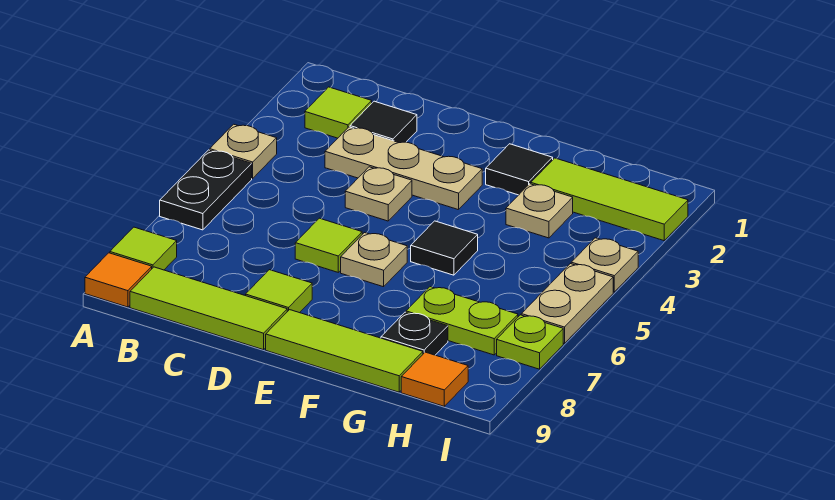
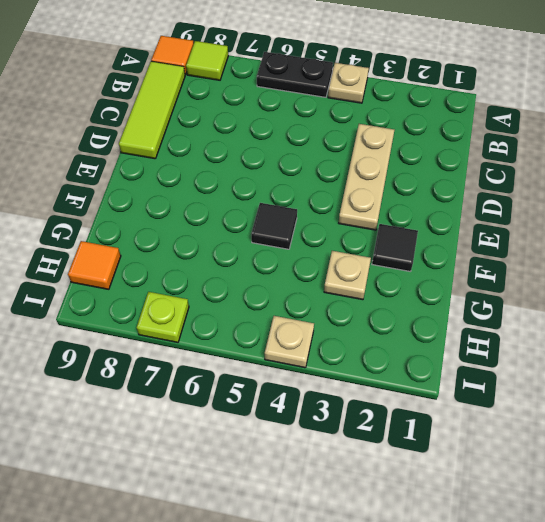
none -> lime tile B2 level 1
none -> black tile C2 level 1
none -> tan plate D4 level 1

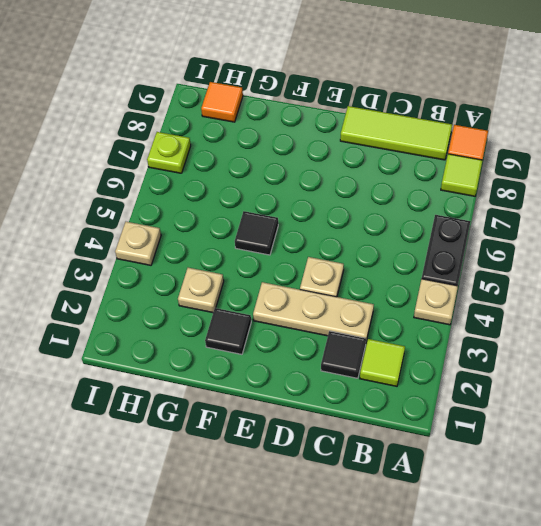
none -> lime tile D6 level 1
none -> lime tile D8 level 1
none -> tan plate E6 level 1

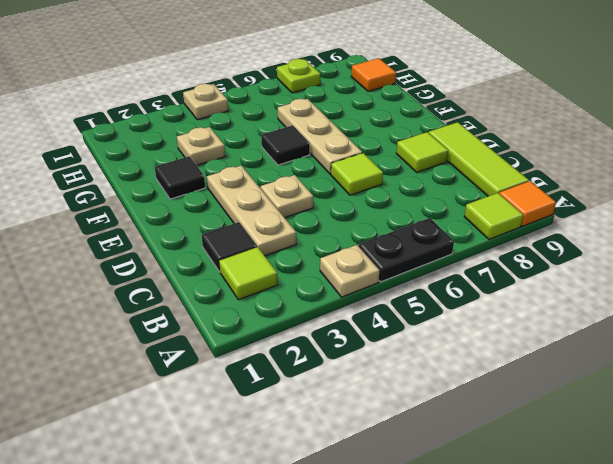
tan plate E6:G6 level 1 -> tan plate E6 level 1
none -> lime tile E9:G9 level 1
none -> lime tile G2:I2 level 1
none -> lime plate G7:H7 level 1

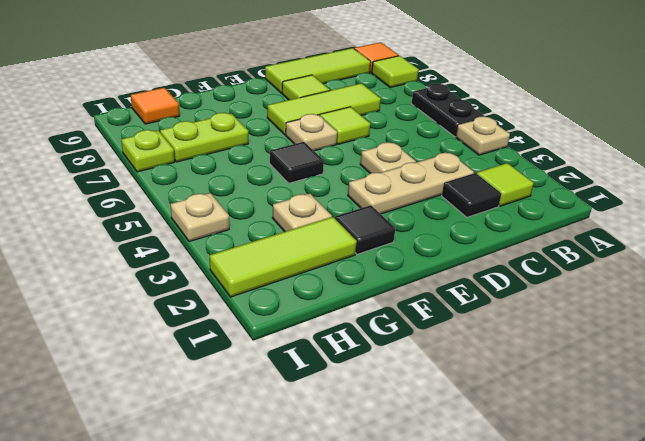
lime tile C7:E7 level 1 -> lime tile E9:G9 level 1
none -> black plate G8 level 1
none -> tan plate I5:I6 level 1

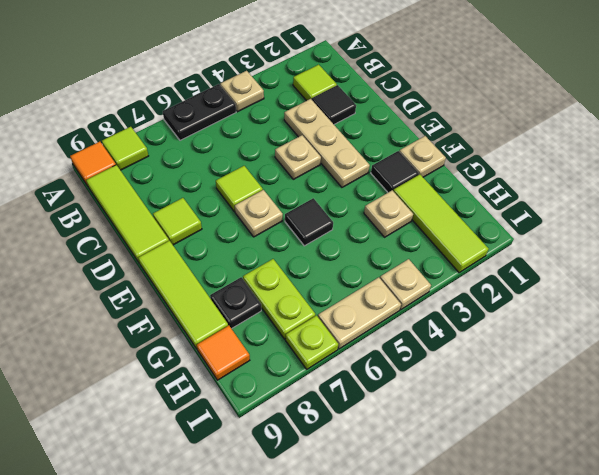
tan plate F1 level 1 -> none

